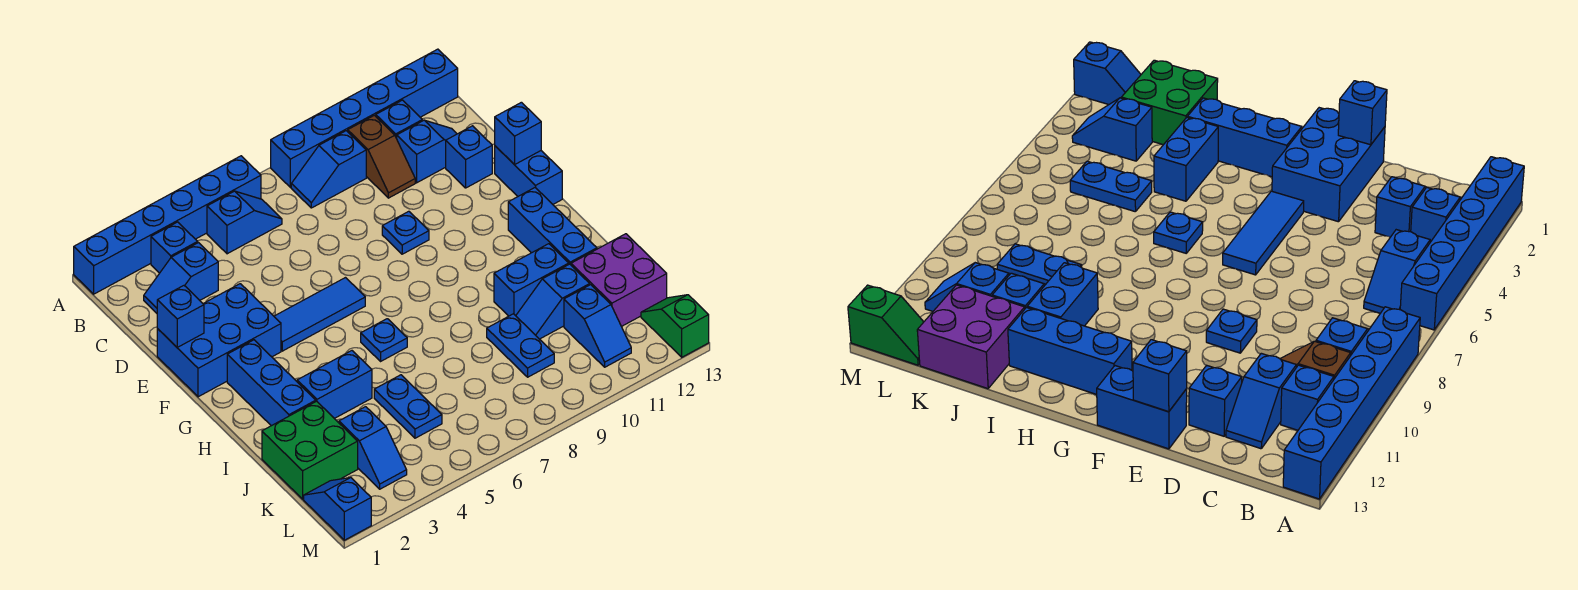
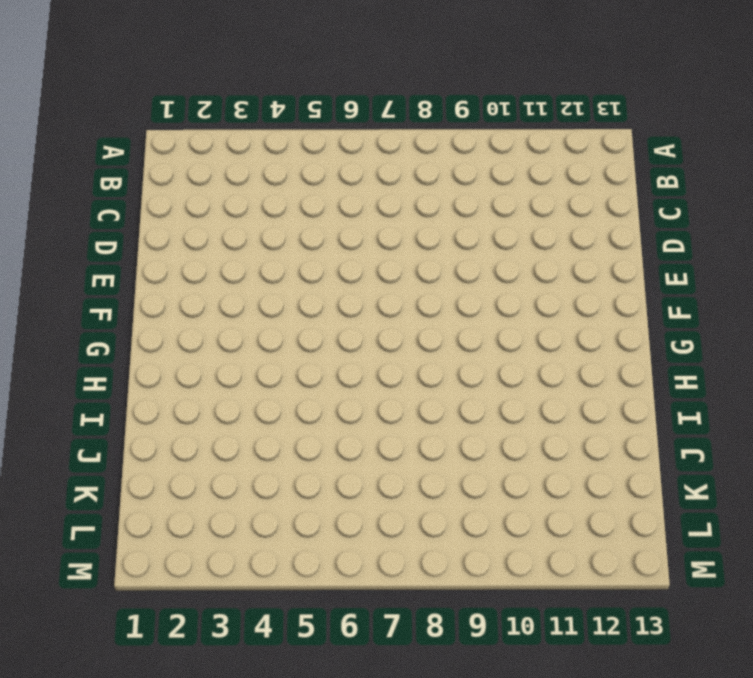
none -> blue brick A1:A6 level 1
none -> blue brick A8:A13 level 1
none -> blue brick B3 level 1
none -> blue slope B5:B6 level 1 top 5

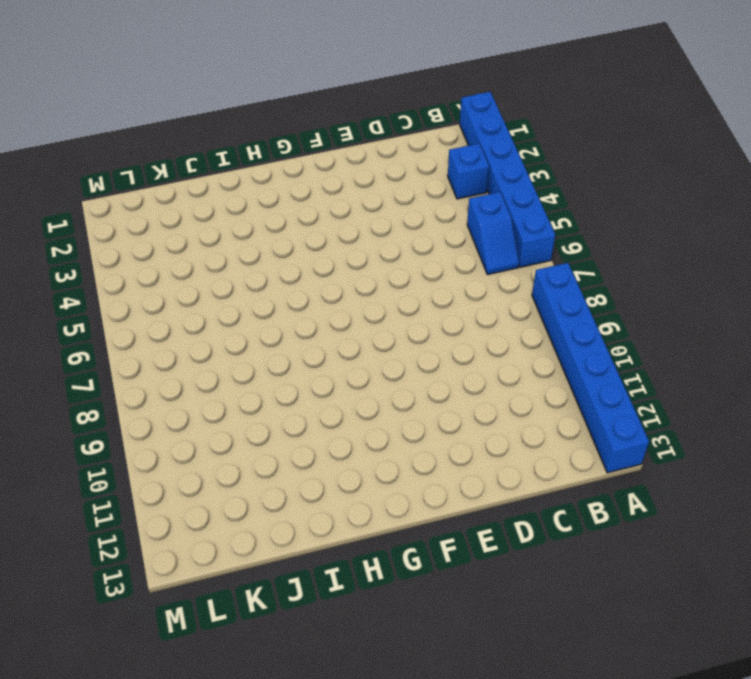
none -> blue slope B8:B9 level 1 top 9
none -> brown slope B10:C10 level 1 top B
none -> blue brick B11 level 1
none -> blue slope C2:C3 level 1 top 3

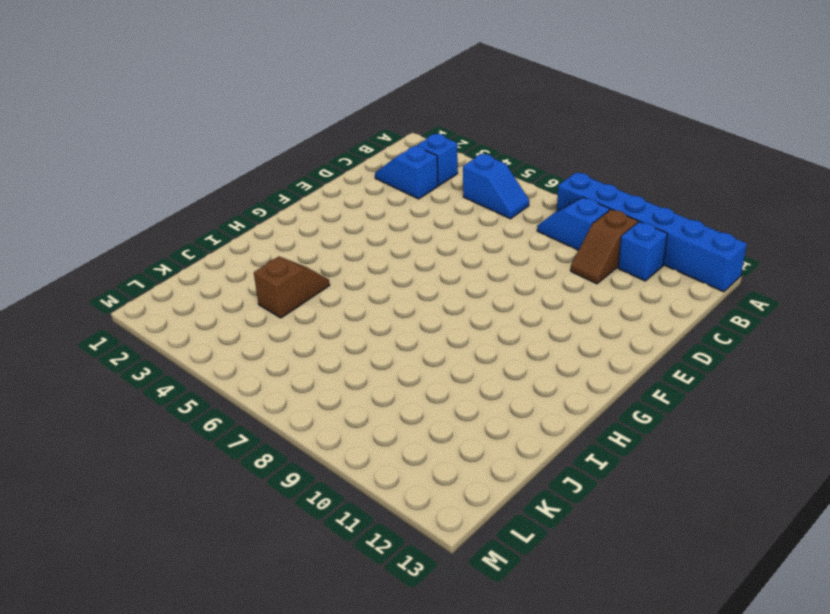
brown slope I4:J4 level 1 top J -> blue brick I3:I4 level 1
none -> blue brick A1:A6 level 1
none -> blue slope C11:C12 level 1 top 11
none -> blue brick D12 level 1
none -> blue brick E1:F3 level 1

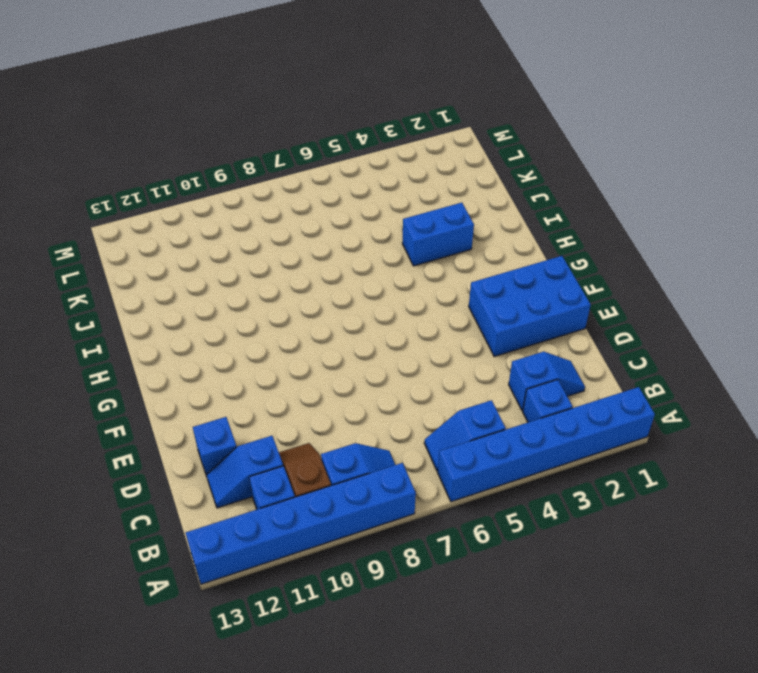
none -> blue plate E9 level 1
none -> blue brick E13:F13 level 1
none -> blue tile F4:F6 level 1
none -> blue brick G2:I2 level 1

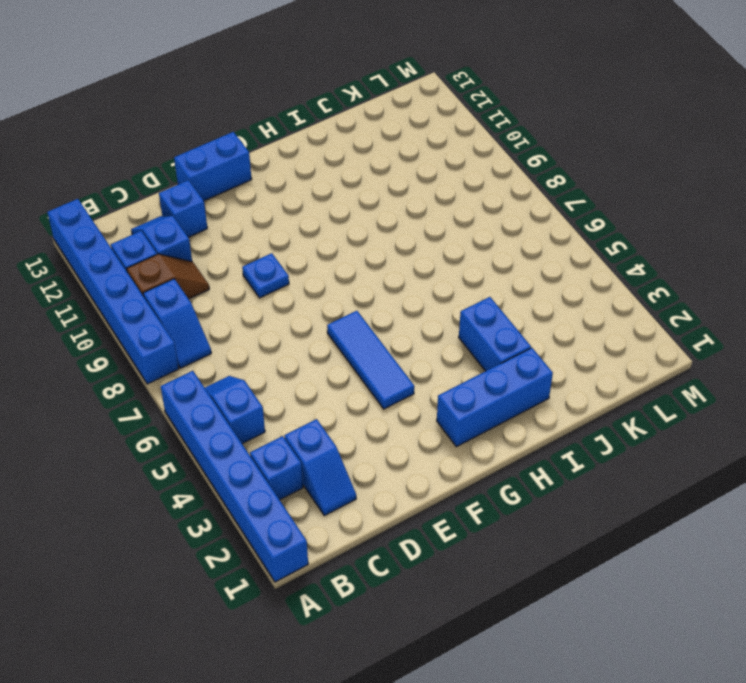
none -> blue brick E1:F3 level 1
none -> blue brick G12:I12 level 1
none -> blue plate H6 level 1
none -> blue brick I10:I11 level 1

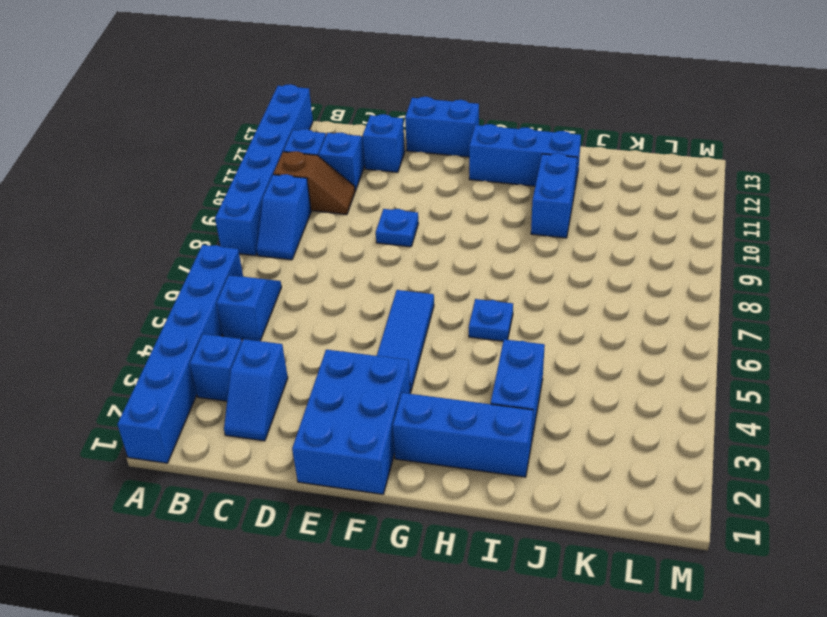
none -> green brick J1:K2 level 1
none -> blue plate J5:K5 level 1
none -> blue plate J9:K9 level 1
none -> blue slope J10:J11 level 1 top 11

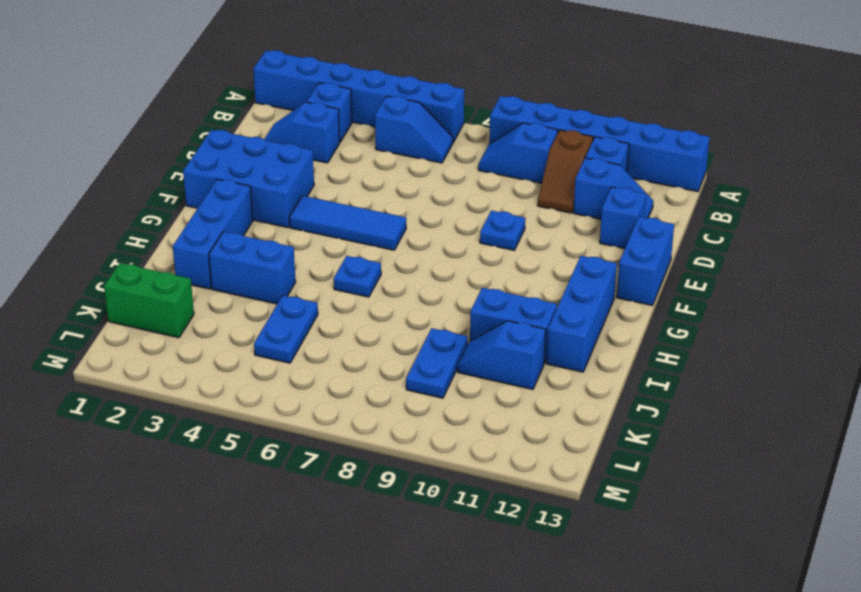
green brick K1:K2 level 1 -> green brick J1:K2 level 1
none -> purple brick J12:K13 level 1
none -> blue slope K3:L3 level 1 top K
none -> blue slope K11:L11 level 1 top K
none -> blue slope L1:M1 level 1 top M

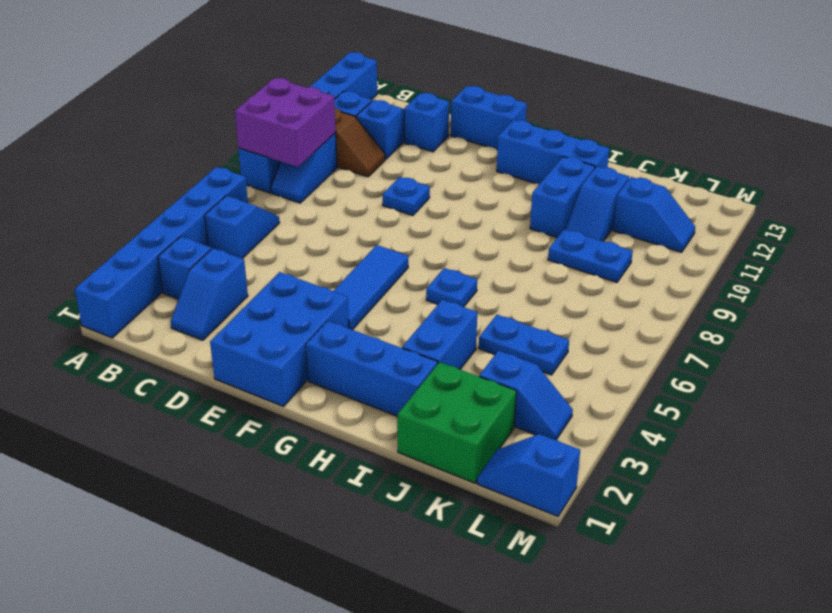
purple brick A8:B9 level 2 -> purple brick J12:K13 level 1
none -> green slope L13:M13 level 1 top M
none -> blue brick E1 level 2
none -> blue brick E13 level 2

